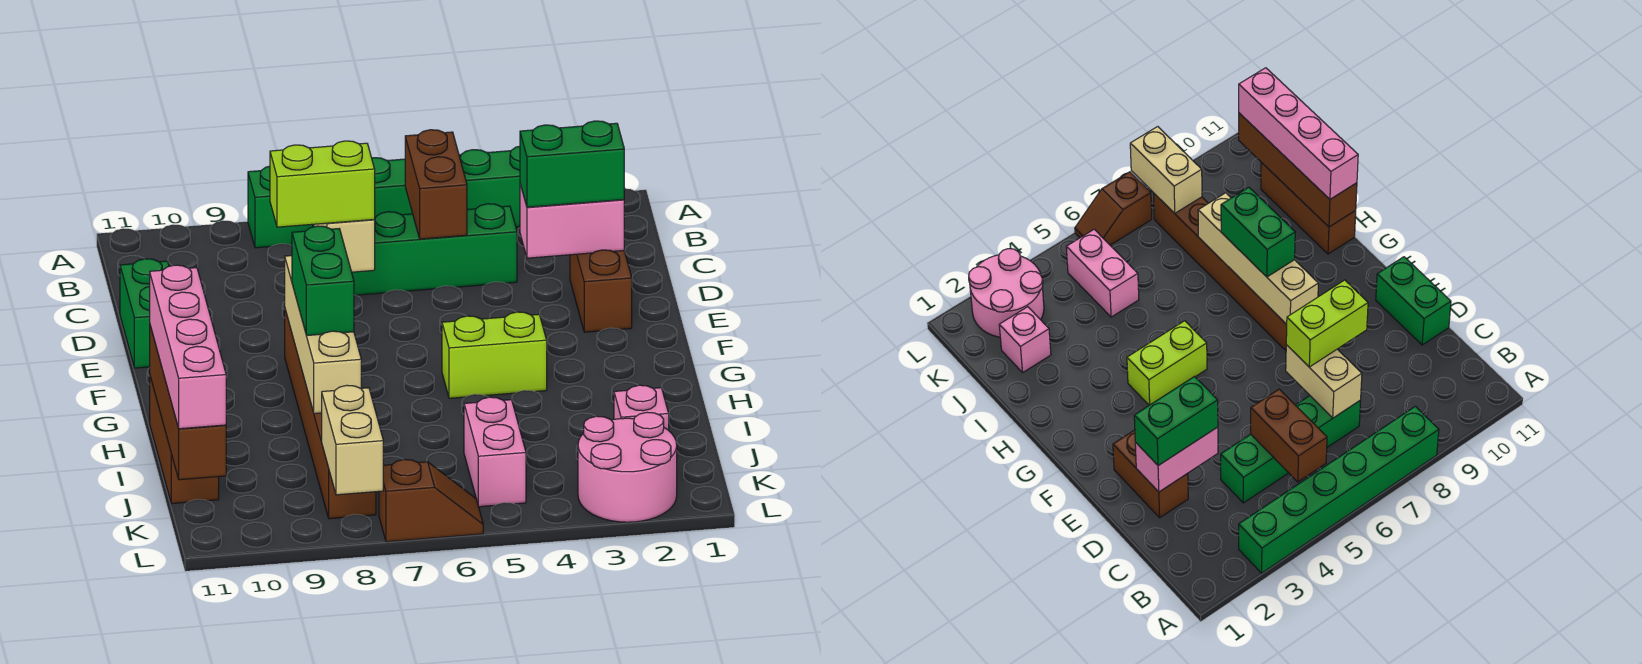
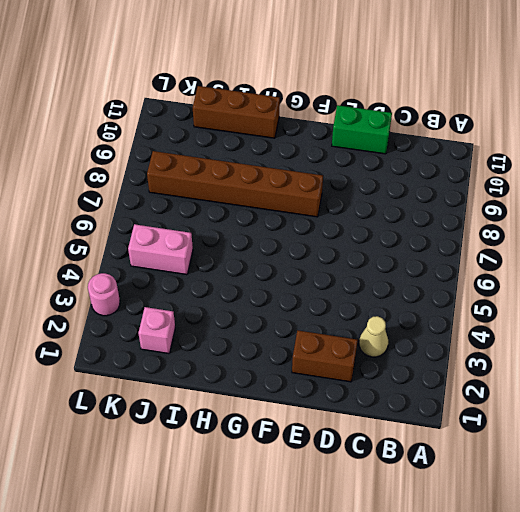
tan cone C3 level 1 -> none
pink round brick L3 level 1 -> pink round brick K2:L3 level 1
none -> green brick A3:A8 level 1
none -> green brick C4:C7 level 1
none -> lime brick G4:G5 level 1

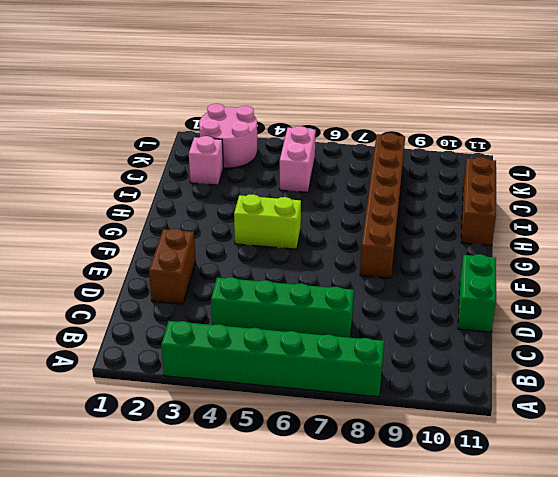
none -> brown slope L6:L7 level 1 top 7
none -> brown brick B5:C5 level 2
none -> tan brick C7:D7 level 2

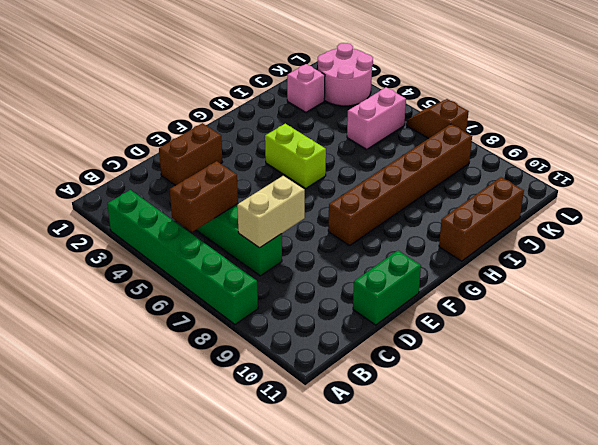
none -> pink brick D2:D3 level 2
none -> tan brick F8:I8 level 2
none -> brown brick H11:K11 level 2

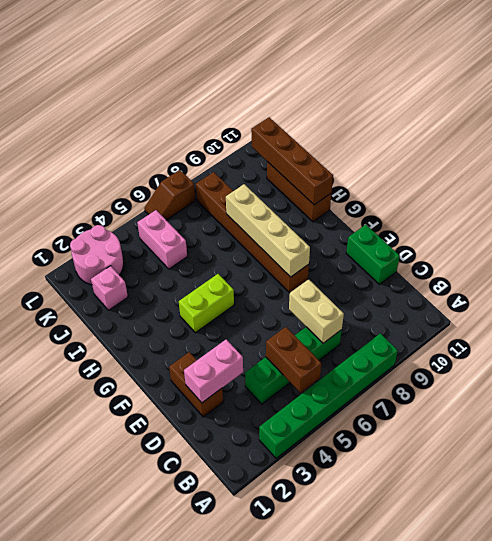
none -> tan brick K8:L8 level 2
none -> green brick D2:D3 level 3
none -> lime brick D7:D8 level 3

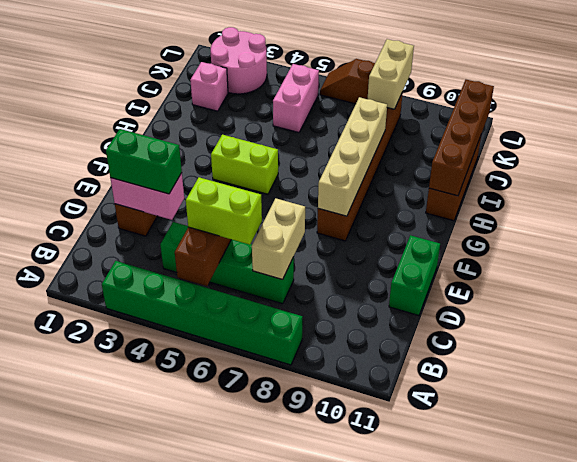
lime brick C5:C6 level 3 -> lime brick D7:D8 level 3
none -> green brick G8:H8 level 3
none -> pink brick H11:K11 level 3

